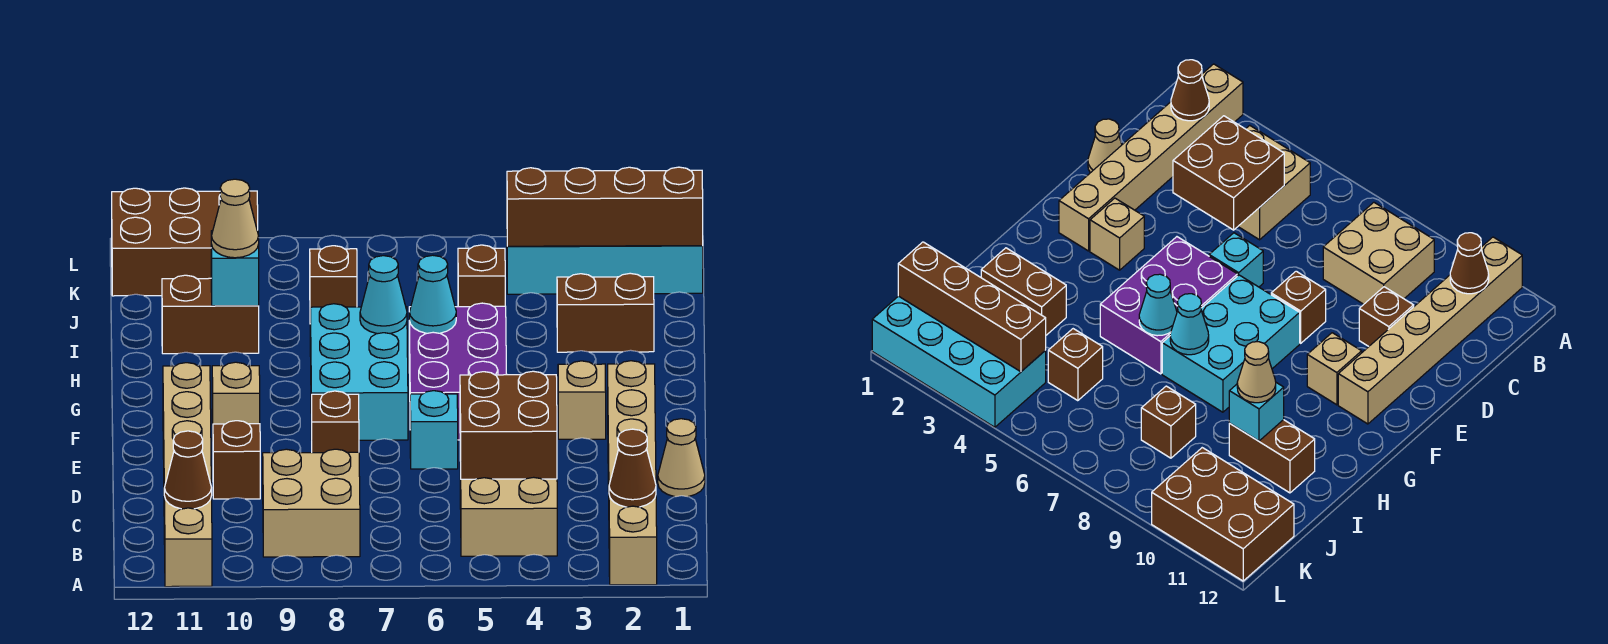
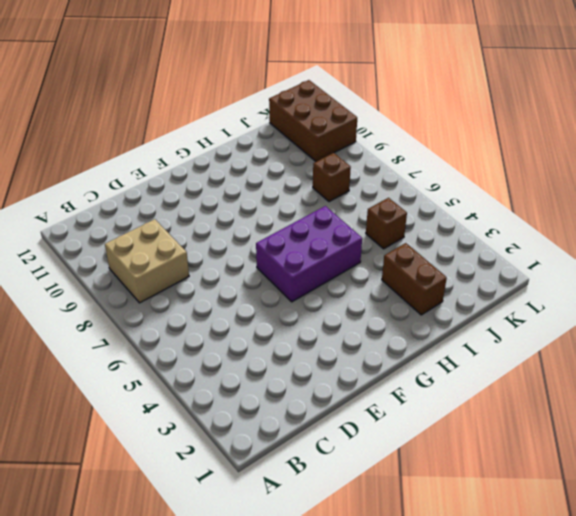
none -> tan brick A2:F2 level 1
none -> tan brick A11:F11 level 1
none -> tan brick B4:C5 level 1

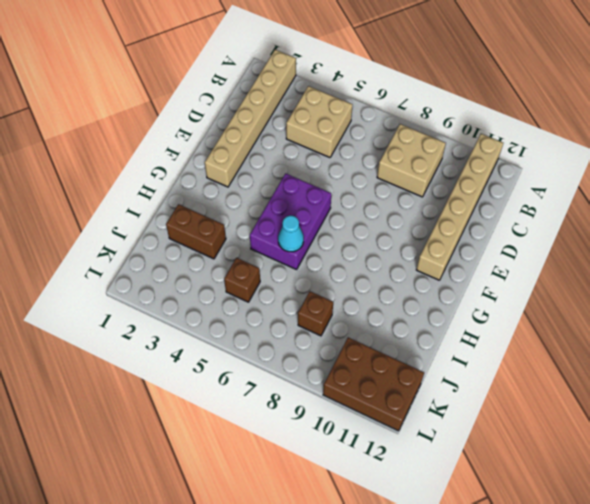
none -> tan cone D1 level 1
none -> brown brick D10 level 1
none -> cyan brick E6 level 1

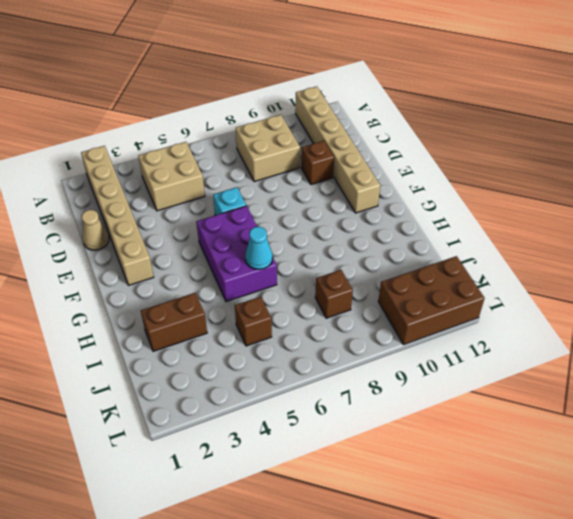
none -> brown brick E8 level 1
none -> tan brick F3 level 1
none -> cyan brick F7:H8 level 1

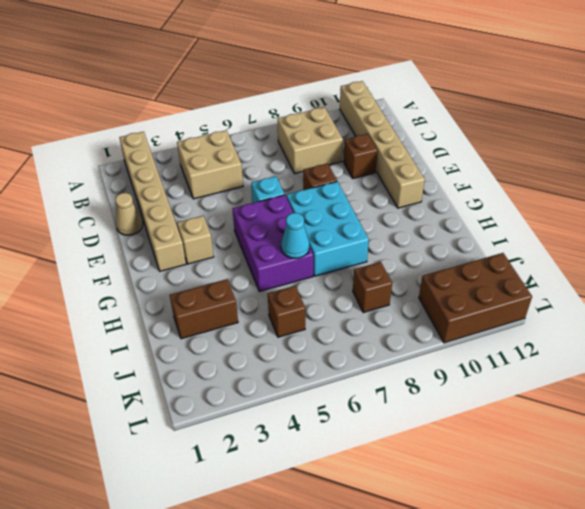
none -> tan brick F10 level 1
none -> brown brick I10:I11 level 1
none -> cyan brick K1:L4 level 1

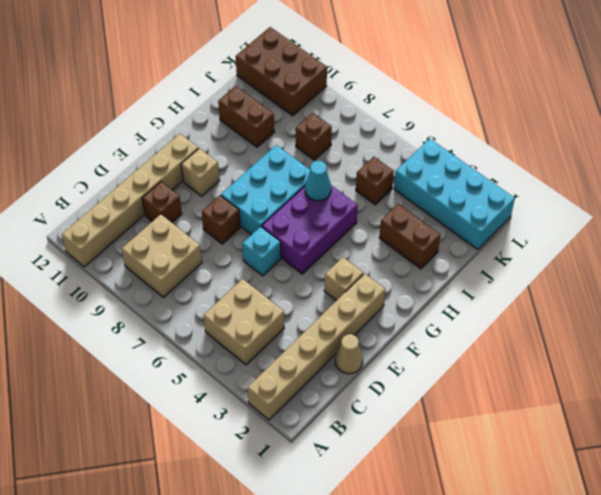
none -> brown cone B2 level 2
none -> brown cone B11 level 2
none -> brown brick C4:D5 level 2

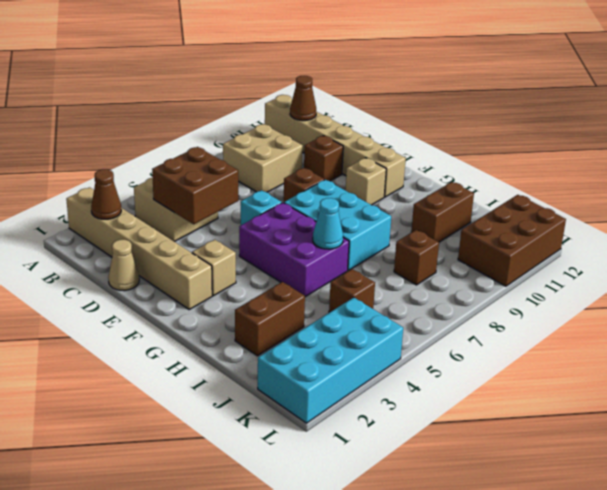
none -> cyan cone H7 level 2
none -> cyan brick I10 level 2
none -> brown brick K1:K4 level 2

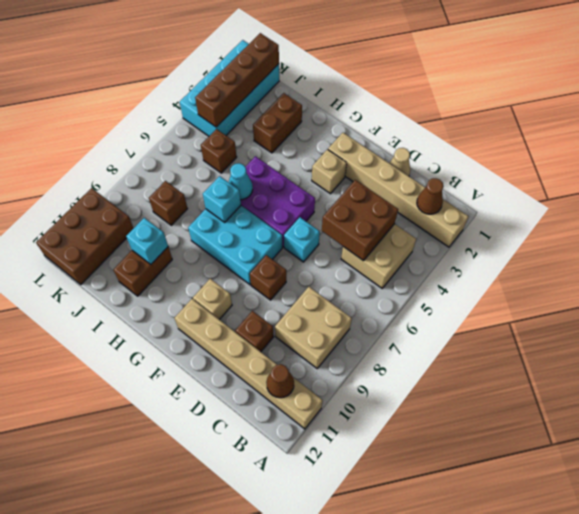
cyan brick H7 level 2 -> cyan cone H7 level 2
none -> tan cone I10 level 3

